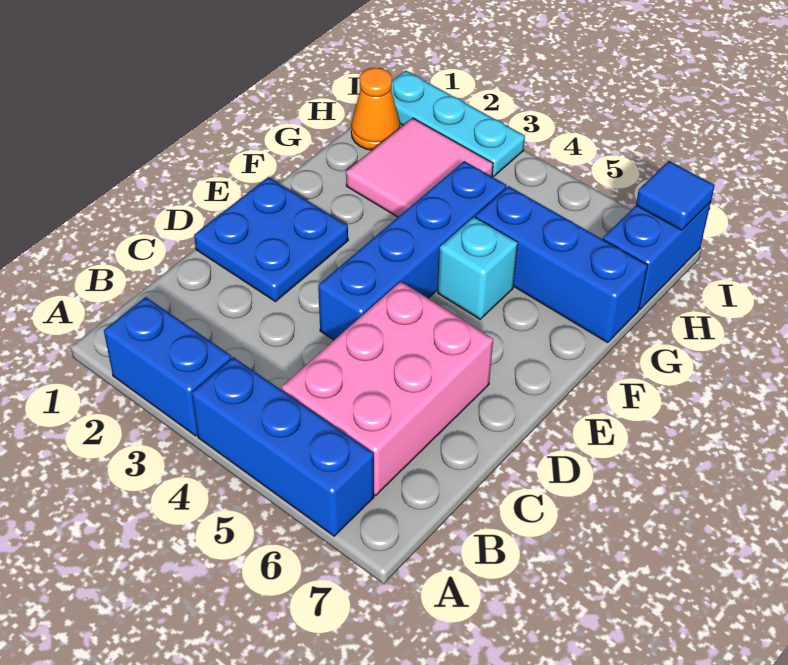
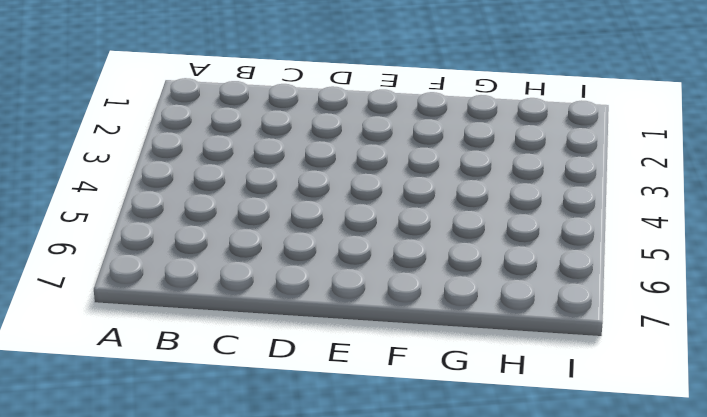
none -> blue brick A2:A3 level 1
none -> blue brick A4:A6 level 1
none -> pink brick B5:D6 level 1

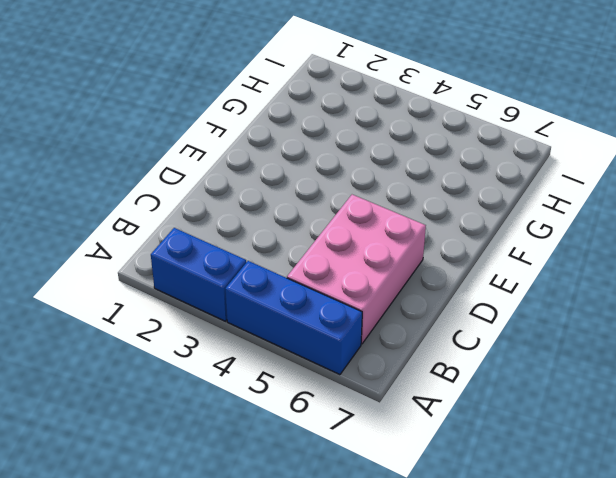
none -> blue plate D1:E2 level 1
none -> blue brick D4:G4 level 1
none -> cyan brick F5 level 1

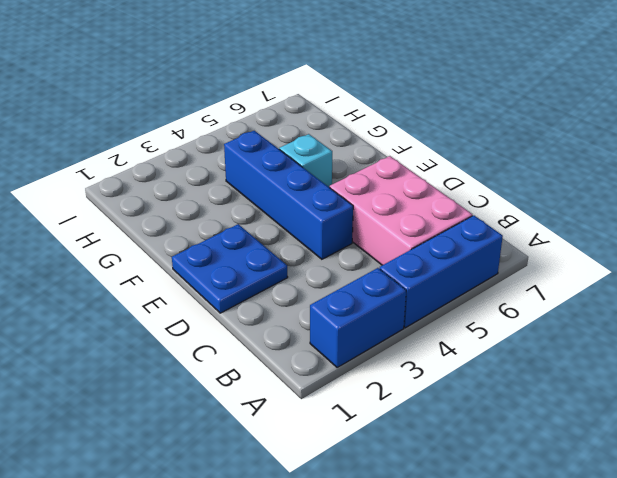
none -> pink tile G2:H3 level 1
none -> blue brick G5:G7 level 1
none -> orange cone H1 level 1

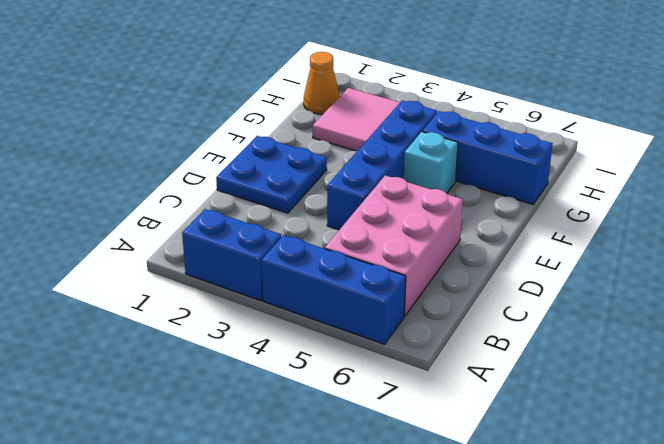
none -> blue brick H7:I7 level 1
none -> cyan plate I1:I3 level 1
none -> blue tile I7 level 2

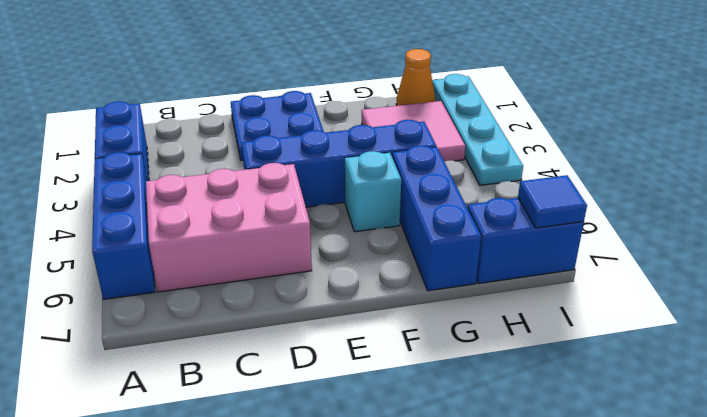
cyan plate I1:I4 level 1 -> cyan plate I1:I3 level 1

